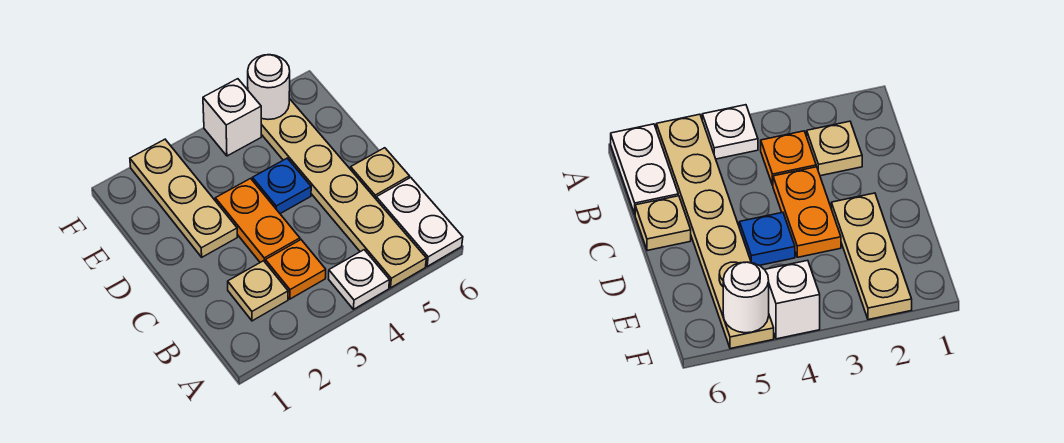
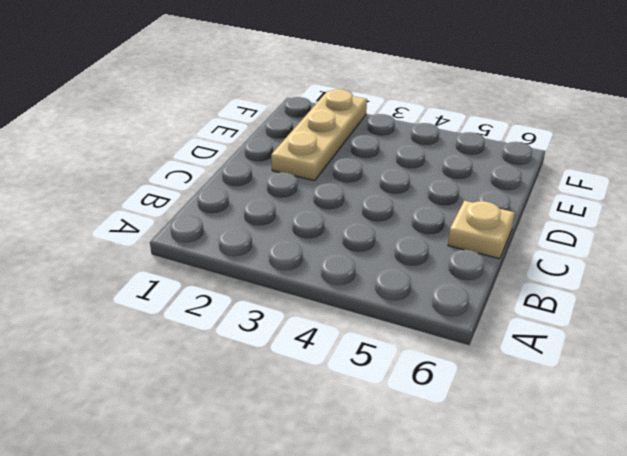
none -> white plate A4 level 1
none -> tan plate A5:F5 level 1

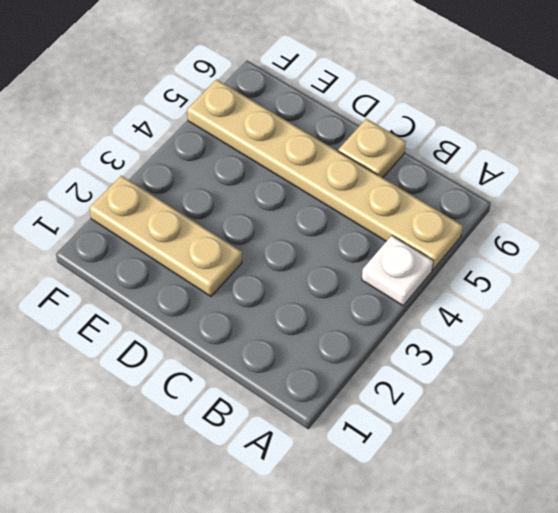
none -> white plate A6:B6 level 1
none -> tan plate B2 level 1

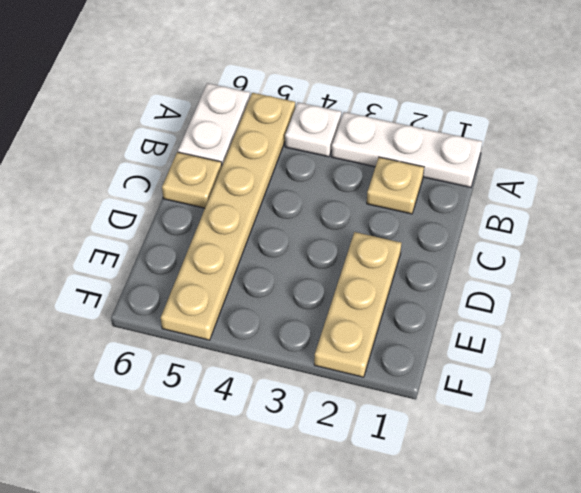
white plate A1:A3 level 1 -> none
none -> orange plate B3 level 1
none -> orange plate C3:D3 level 1

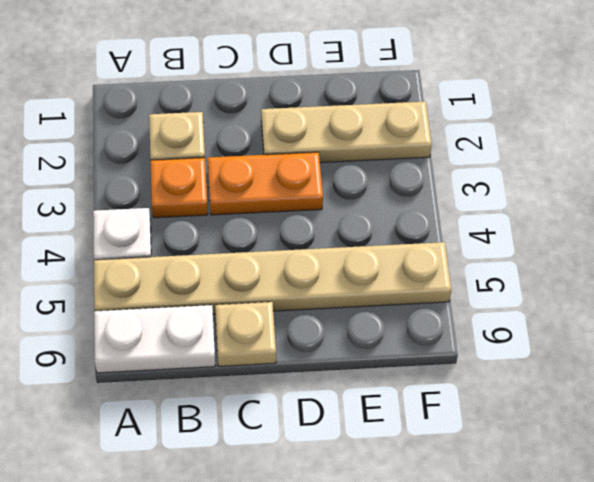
none -> blue plate D4 level 1
none -> white brick F4 level 1

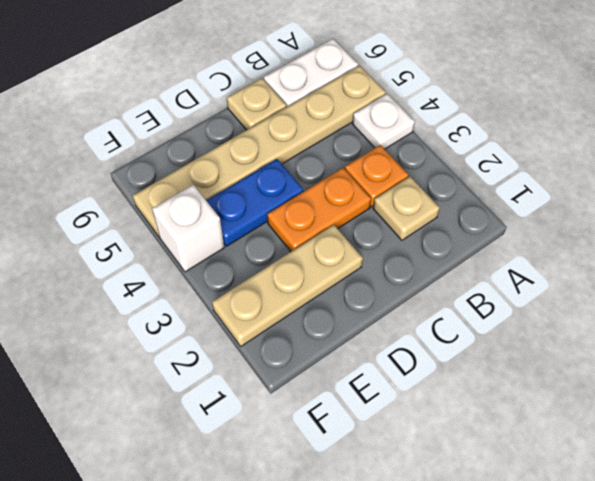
blue plate D4:E4 level 1 -> blue plate D4 level 1
none -> white round brick F5 level 2

